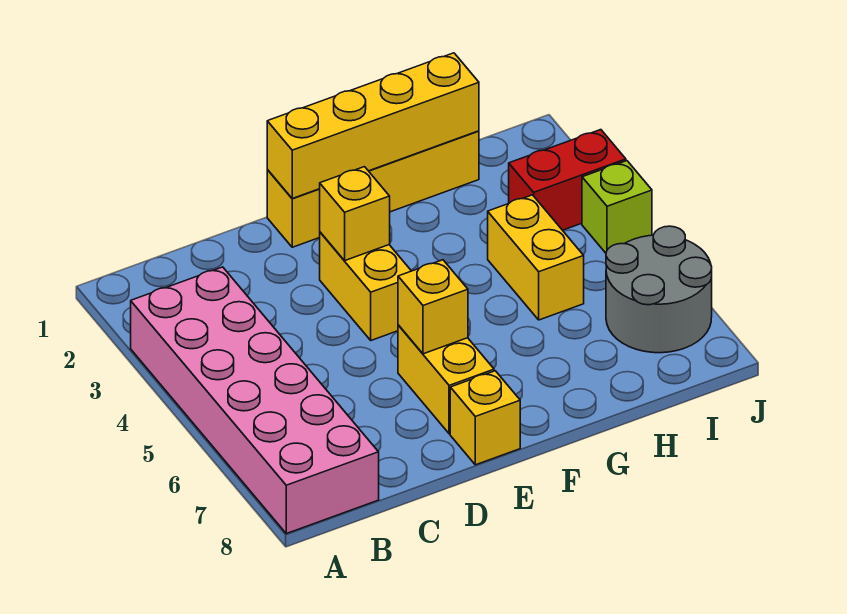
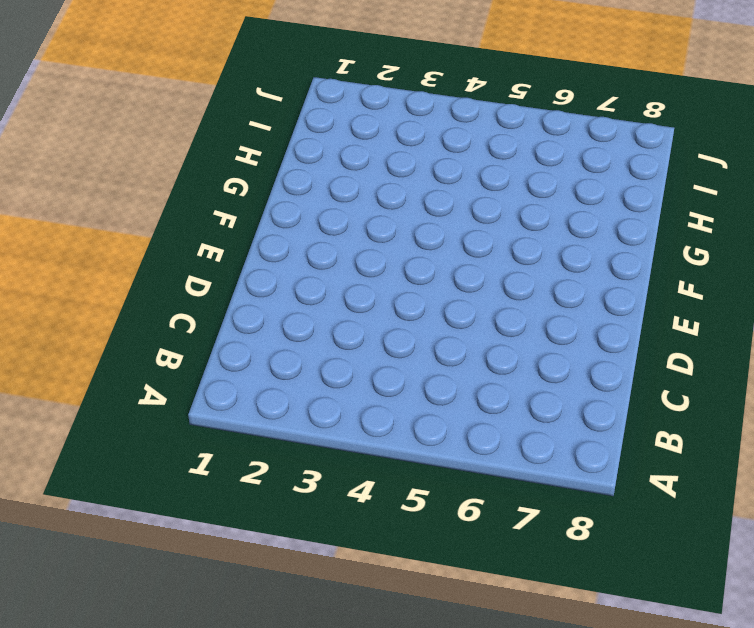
none -> pink brick A3:B8 level 1
none -> yellow brick E1:H1 level 1
none -> yellow brick E3:E4 level 1

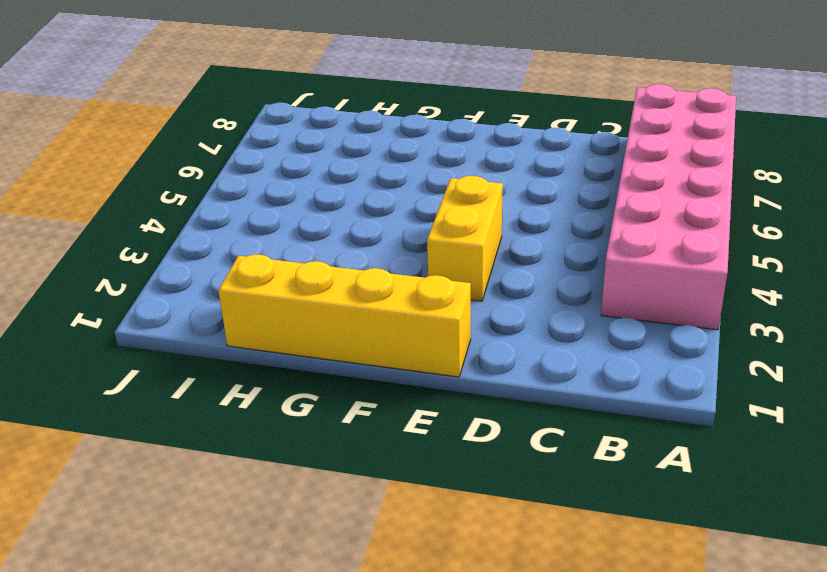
none -> yellow brick E6:E7 level 1
none -> yellow brick E8 level 1
none -> yellow brick H4:H5 level 1

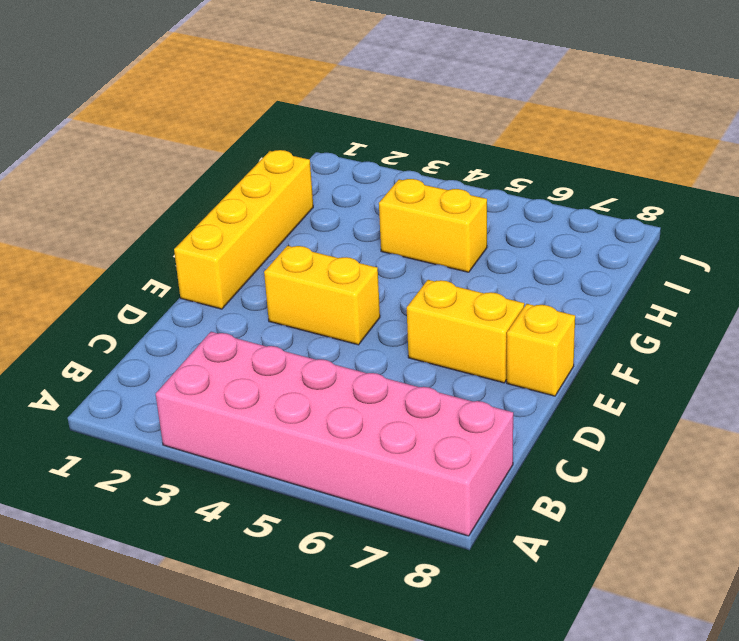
none -> red brick I3:J3 level 1
none -> grey round brick I6:J7 level 1
none -> lime brick J4 level 1

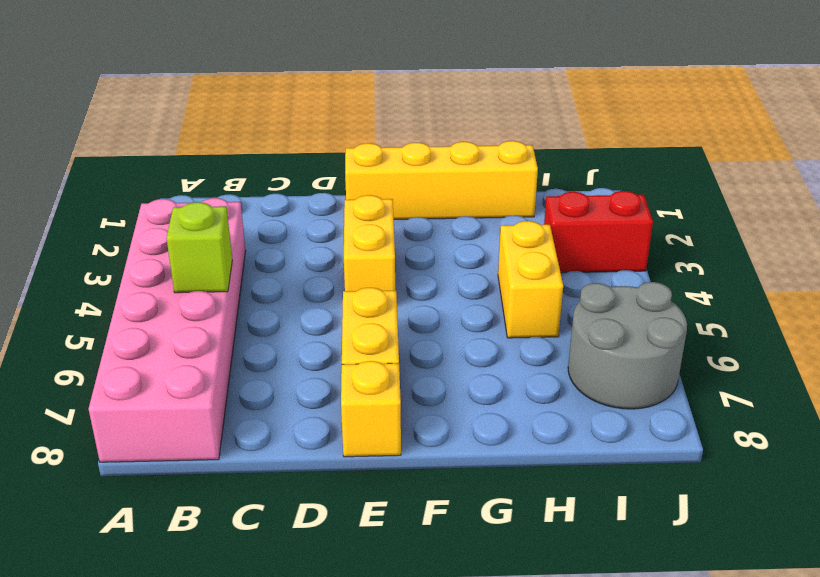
lime brick B5 level 2 -> lime brick J4 level 1
none -> yellow brick E1:H1 level 2
none -> yellow brick E3 level 2
none -> yellow brick E6 level 2

